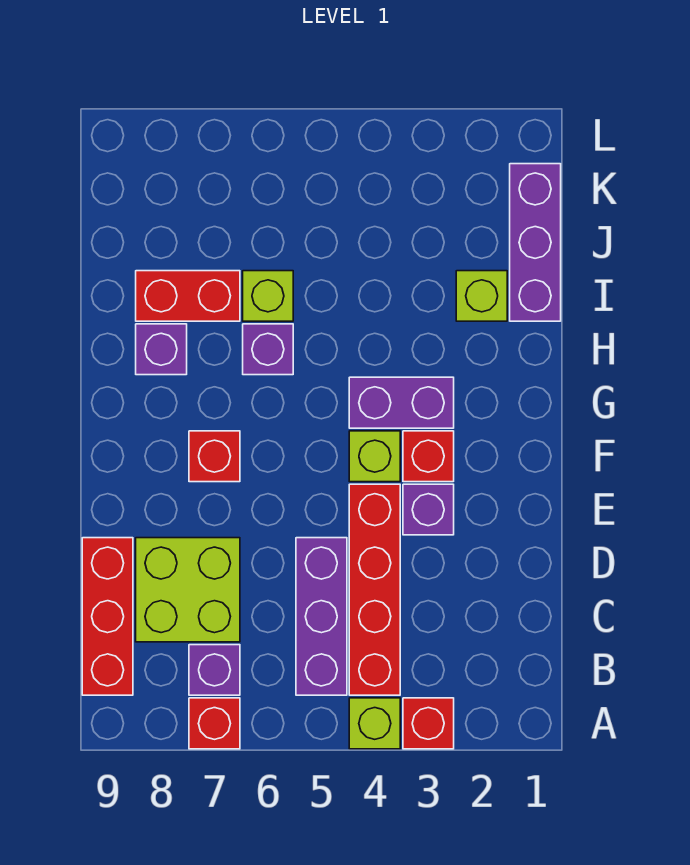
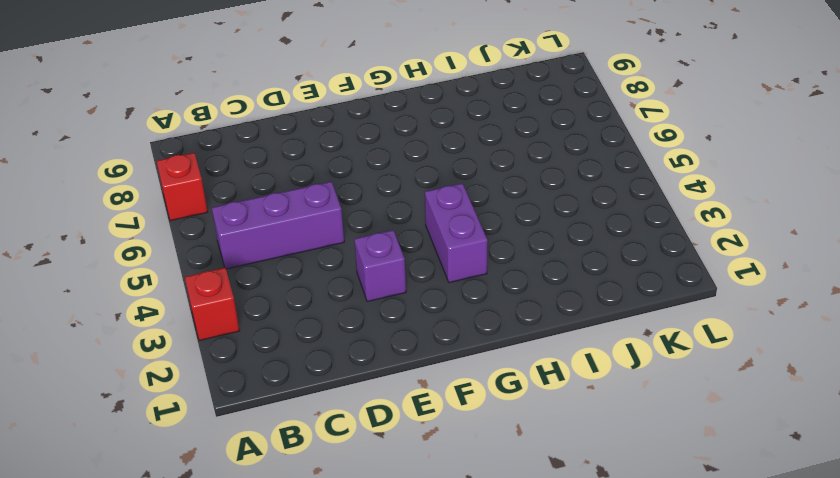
none -> lime brick A4 level 1
none -> red brick B4:E4 level 1
none -> purple brick B7 level 1

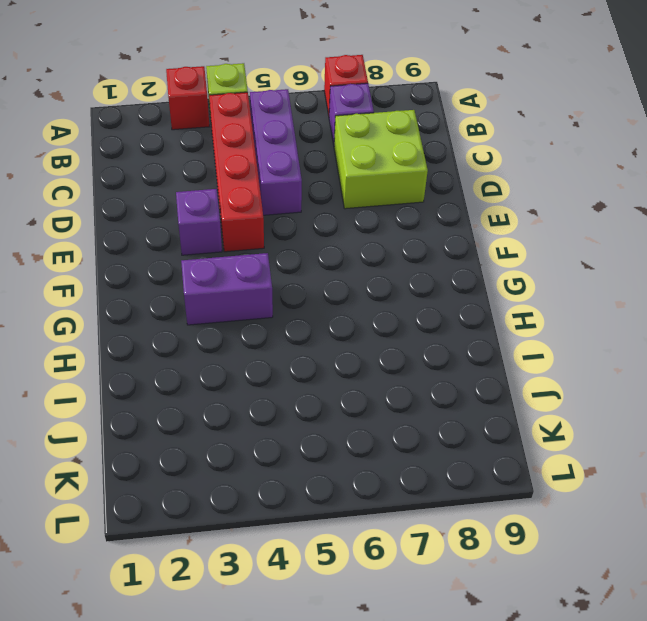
none -> red brick B9:D9 level 1
none -> red brick F3 level 1
none -> lime brick F4 level 1

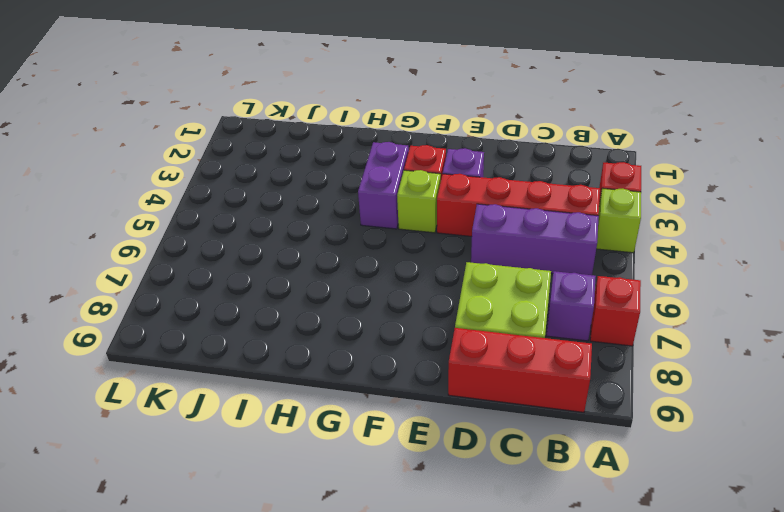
none -> red brick F7 level 1
none -> purple brick H6 level 1
none -> purple brick H8 level 1

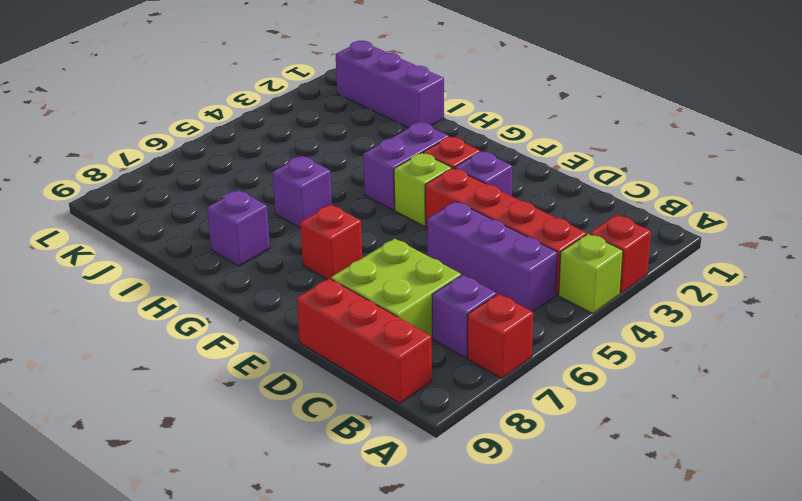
none -> lime brick I2 level 1
none -> lime brick I6 level 1
none -> red brick I7:I8 level 1

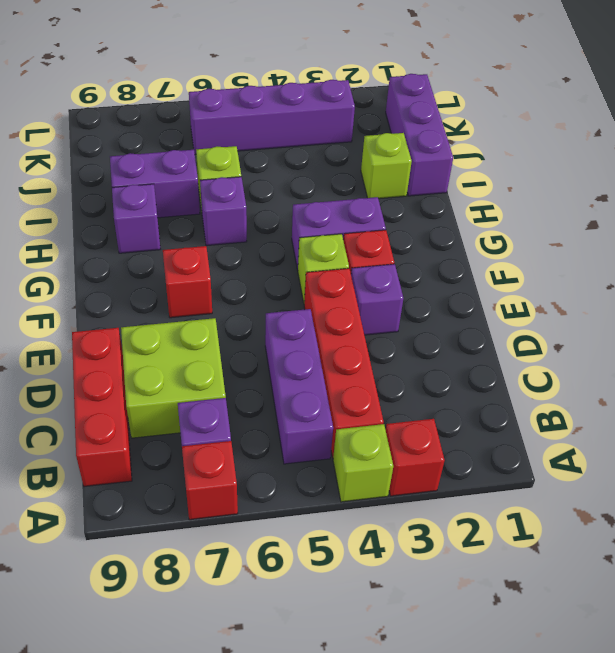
purple brick I7:I8 level 1 -> red brick I7:I8 level 1
purple brick K3:K6 level 1 -> none

